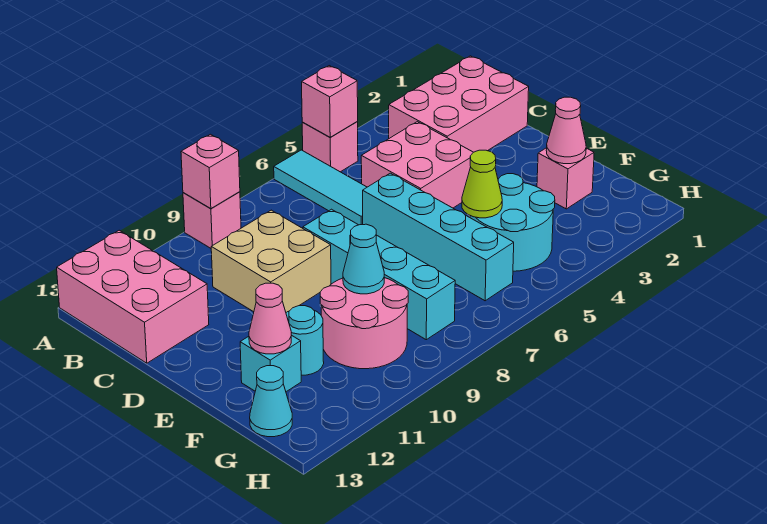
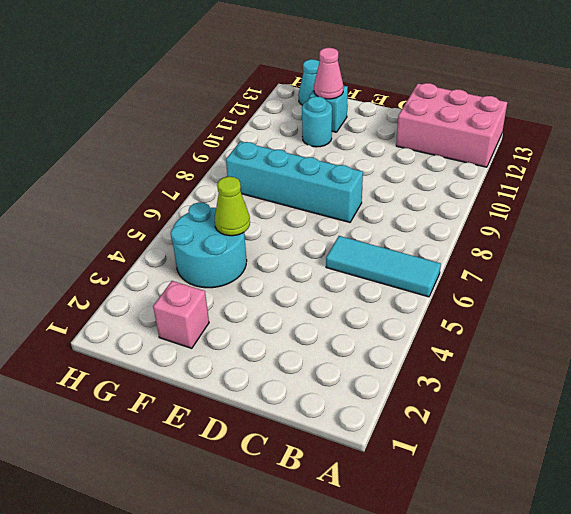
none -> pink brick A5 level 1
none -> pink brick A9 level 1
none -> pink brick B1:C3 level 1

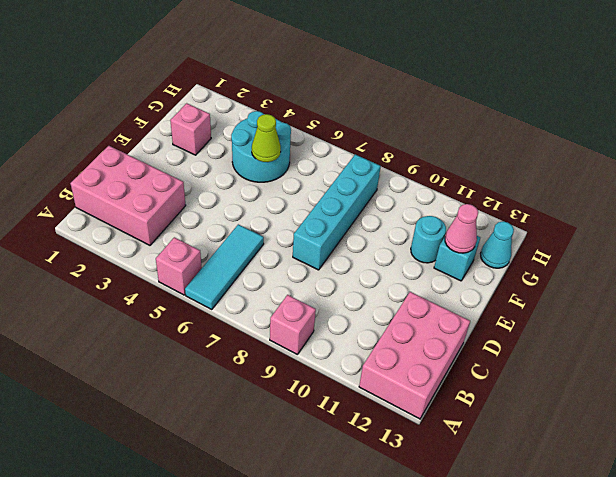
none -> pink brick C4:D5 level 1
none -> tan brick C9:D10 level 1
none -> cyan brick D6:G6 level 1

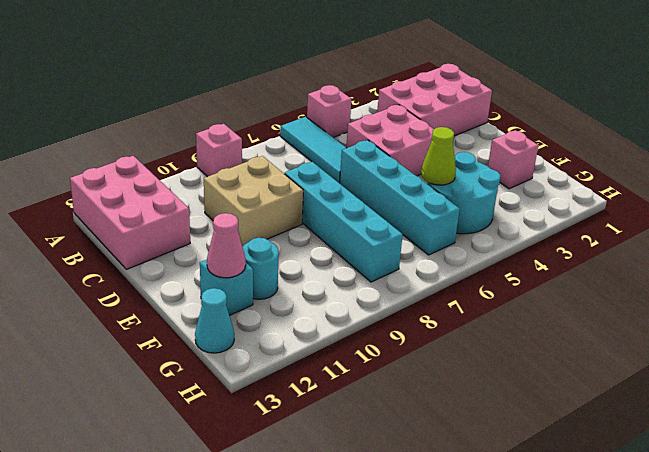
none -> pink round brick F9:G10 level 1
none -> pink brick A5 level 2
none -> pink brick A9 level 2

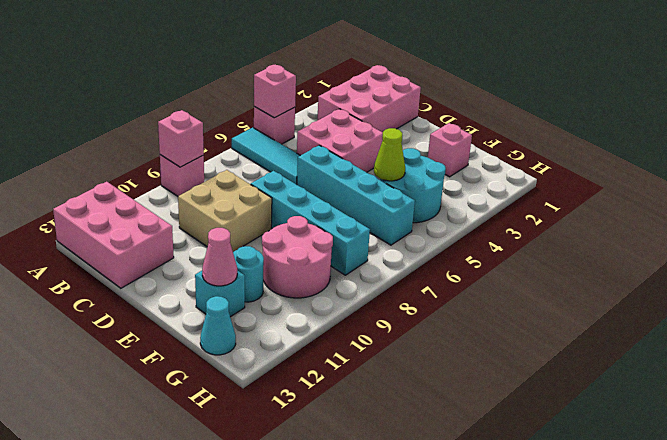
none -> pink cone F2 level 2
none -> cyan cone F9 level 2

